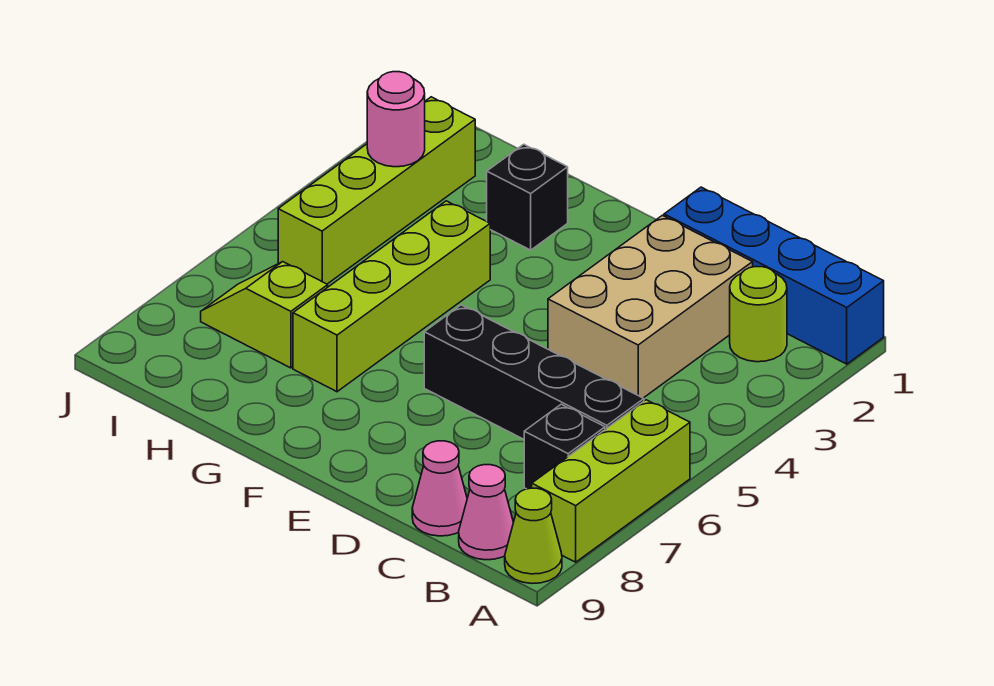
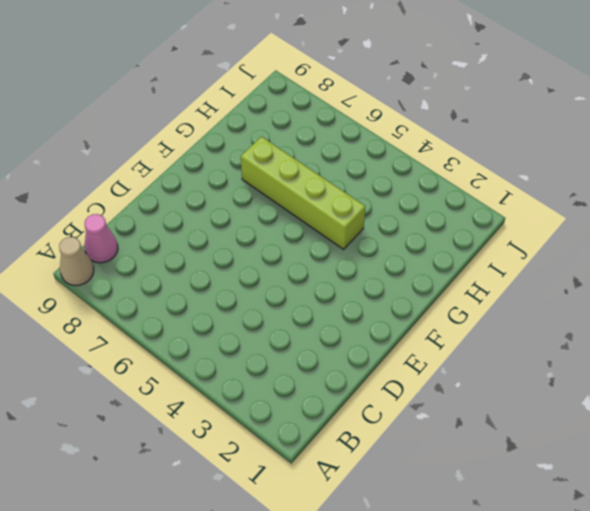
tan cone A9 level 1 -> lime cone A9 level 1
none -> blue brick A1:D1 level 1
none -> lime brick A6:A8 level 1
none -> lime round brick B2 level 1

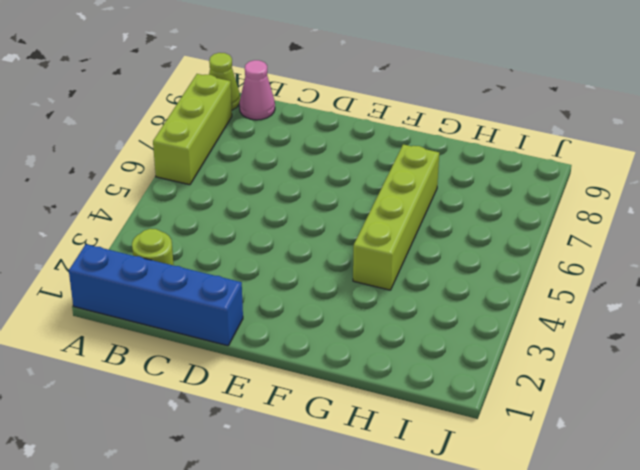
none -> black brick B6:E6 level 1
none -> black brick B7 level 1
none -> tan brick C2:D4 level 1

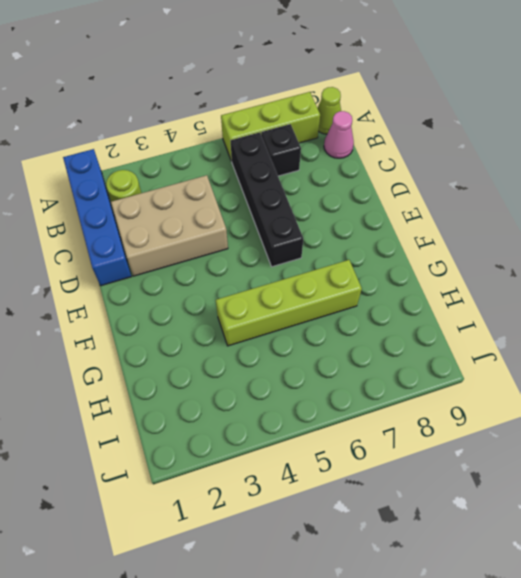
none -> pink cone C9 level 1
none -> black brick G2 level 1
none -> lime slope H7:I7 level 1 top H

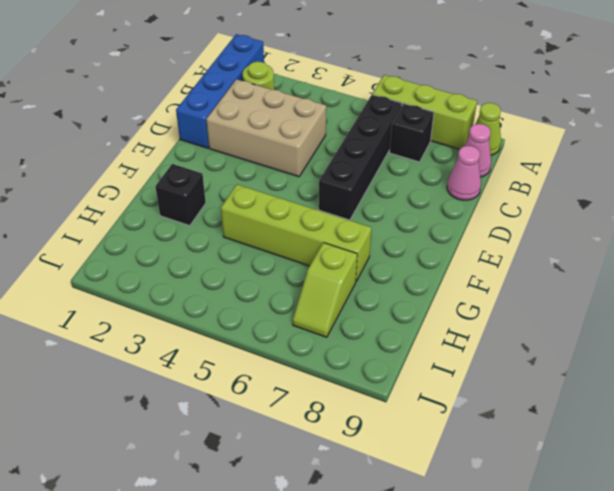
none -> lime brick I2:I5 level 1
none -> pink round brick I3 level 2

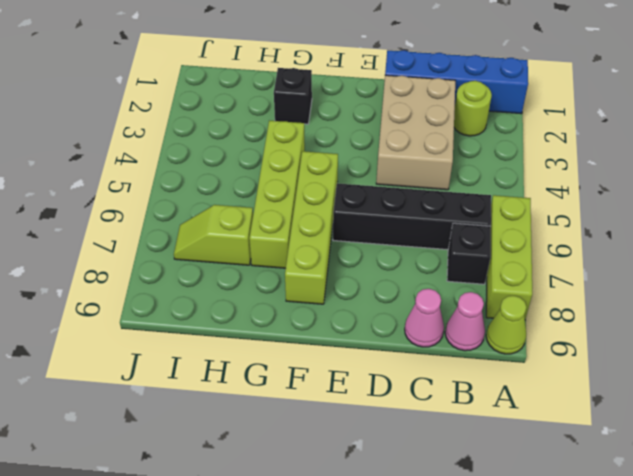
lime brick F5:F8 level 1 -> lime brick I2:I5 level 1
none -> pink round brick I3 level 2

